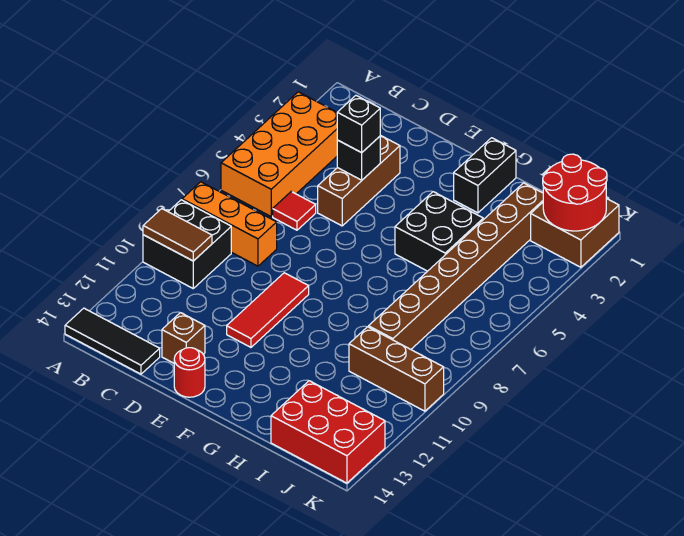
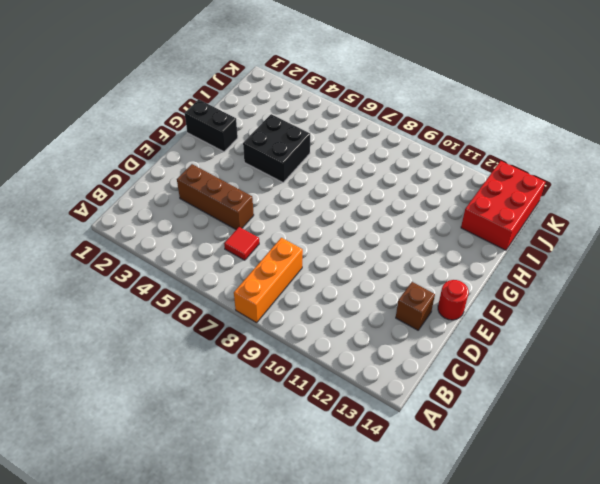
none -> orange brick A3:B6 level 1
none -> black brick A9:B10 level 1
none -> black tile A14:C14 level 1

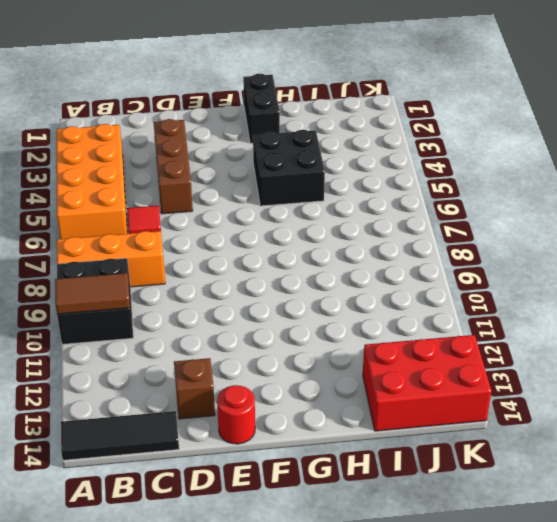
none -> red tile E9:E11 level 1
none -> brown brick I2:I9 level 1
none -> brown brick I10:K10 level 1

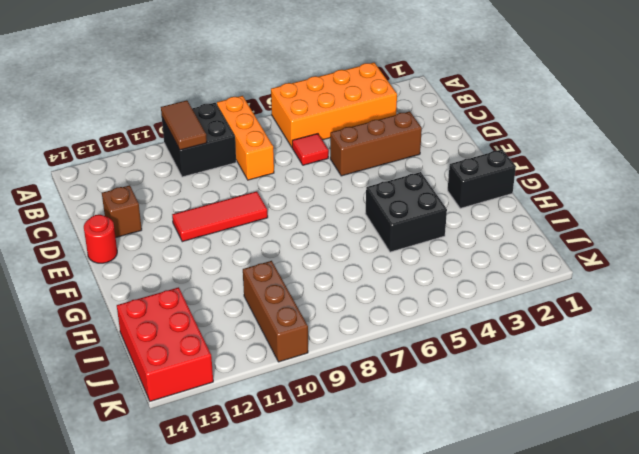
none -> black tile A14:C14 level 1
none -> brown brick I2:I9 level 1
none -> brown brick J1:K2 level 1

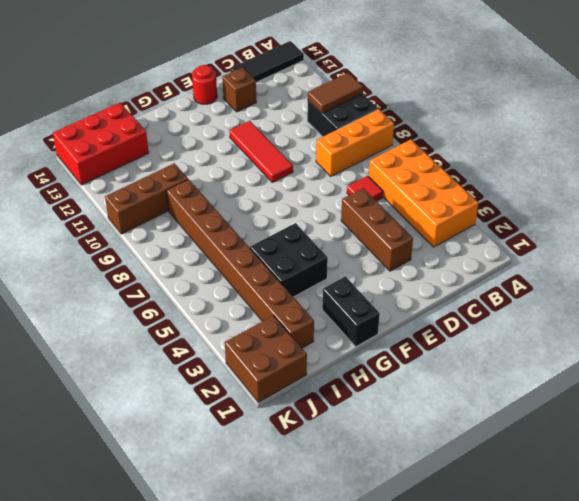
none -> black brick D4 level 2
none -> red round brick J1:K2 level 2
none -> black brick D4 level 3

